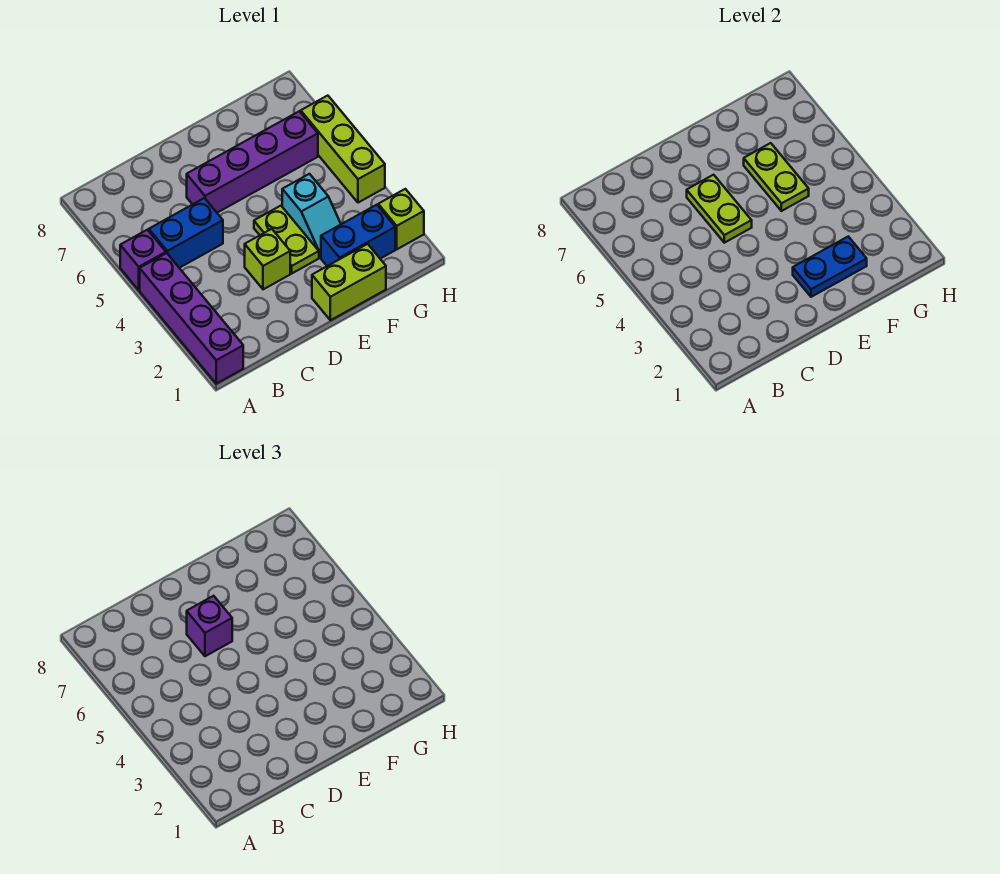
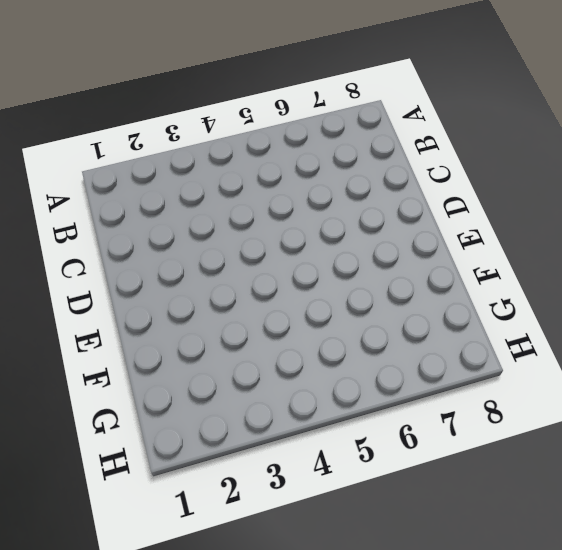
none -> purple brick A1:A4 level 1
none -> purple brick A5 level 1
none -> blue brick B5:C5 level 1

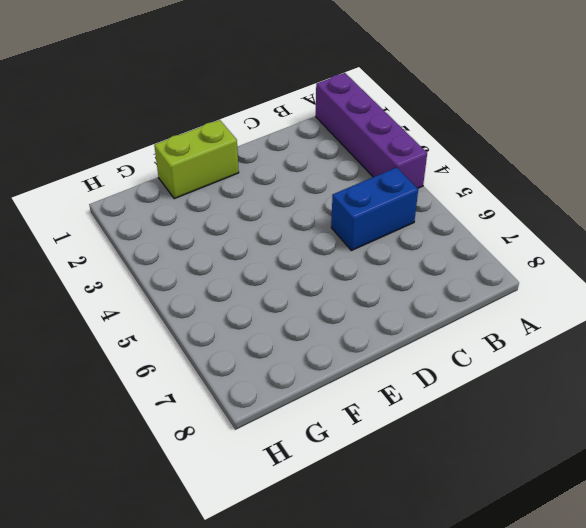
none -> purple brick A5 level 1
none -> lime brick D3 level 1
none -> purple brick D6:G6 level 1

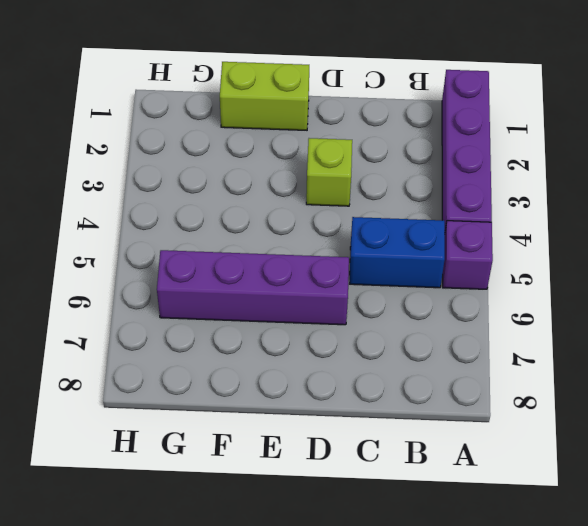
none -> lime plate E3:E4 level 1
none -> blue brick F2:G2 level 1
none -> cyan slope F3:F4 level 1 top 4

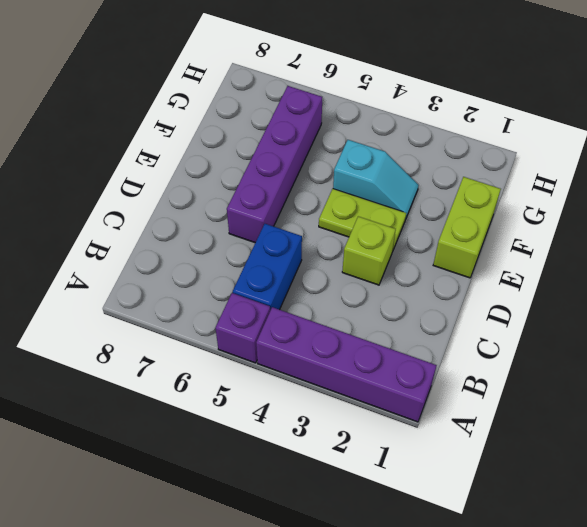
none -> blue brick F2:G2 level 1
none -> lime brick H2 level 1
none -> lime brick H4:H6 level 1

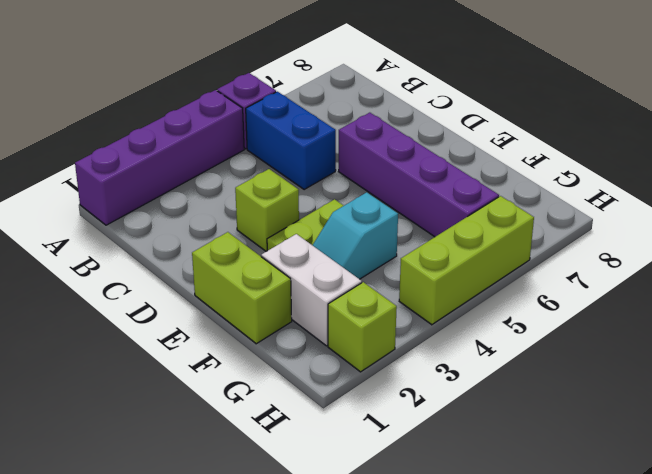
white brick F2:G2 level 1 -> blue brick F2:G2 level 1
none -> lime plate D5:D6 level 2
none -> blue plate E2:F2 level 2
none -> lime plate F5:F6 level 2

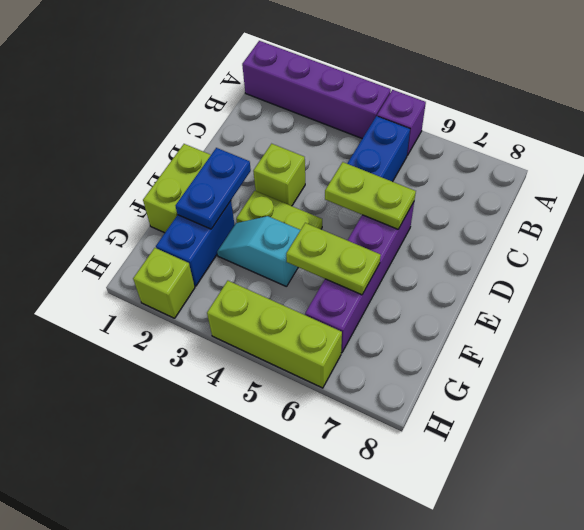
none -> purple brick D6 level 3

